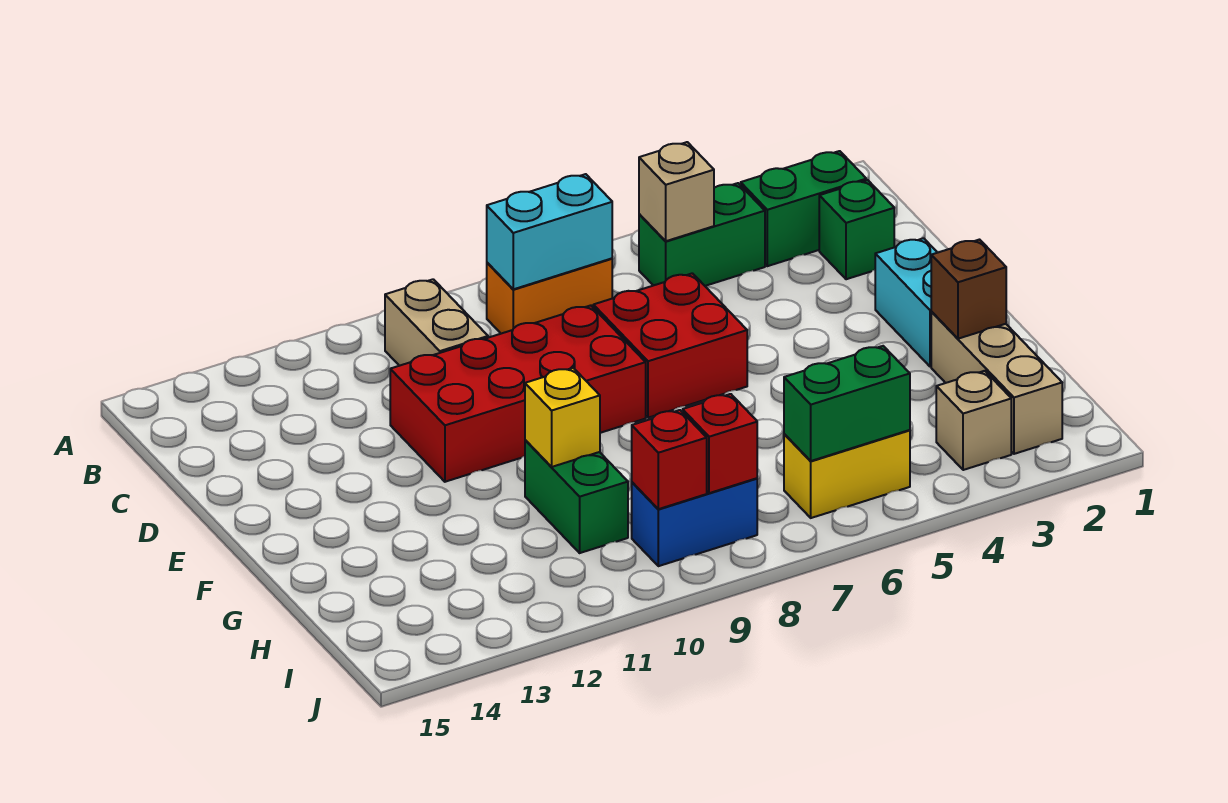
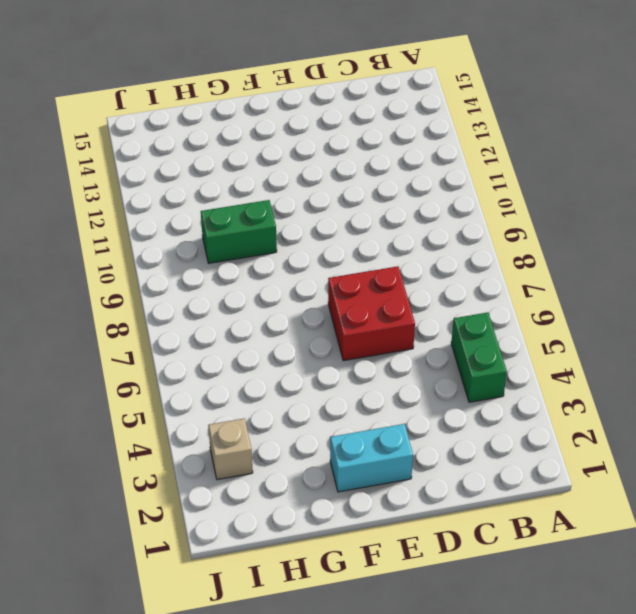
none -> green brick B2:B3 level 1
none -> orange brick B7:B8 level 1
none -> tan brick B10:C10 level 1

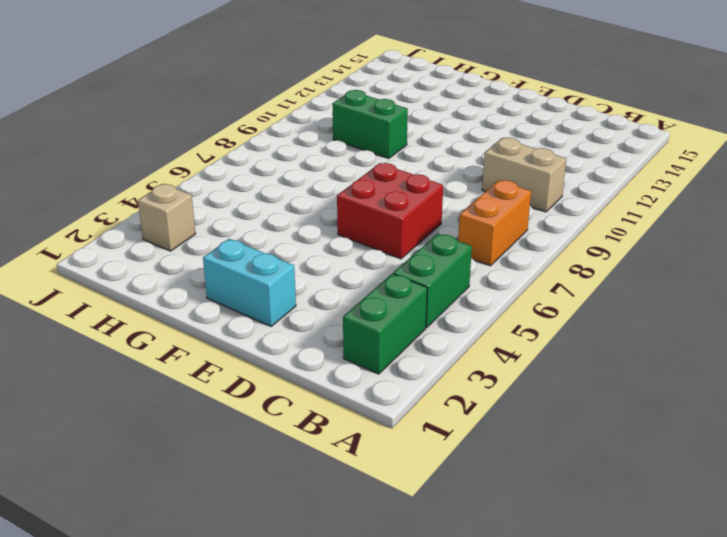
none -> green brick C2 level 1
none -> red brick D8:E11 level 1
none -> tan brick G2:I2 level 1

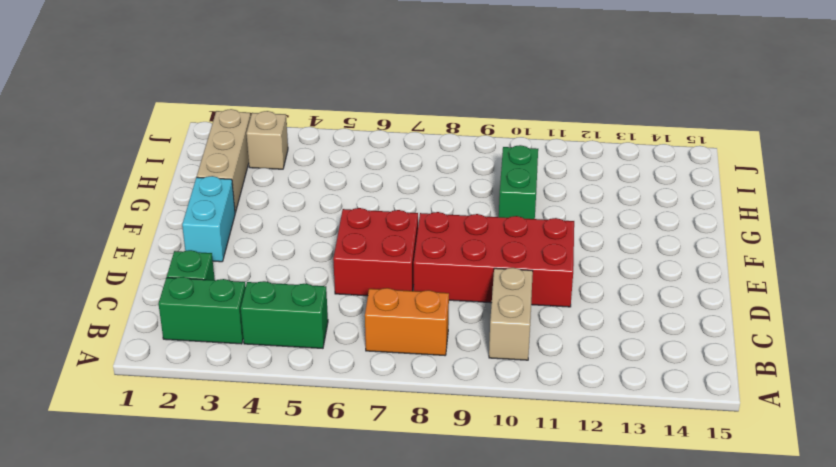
none -> yellow brick I5:I6 level 1
none -> blue brick I8:I9 level 1
none -> tan brick B5 level 2

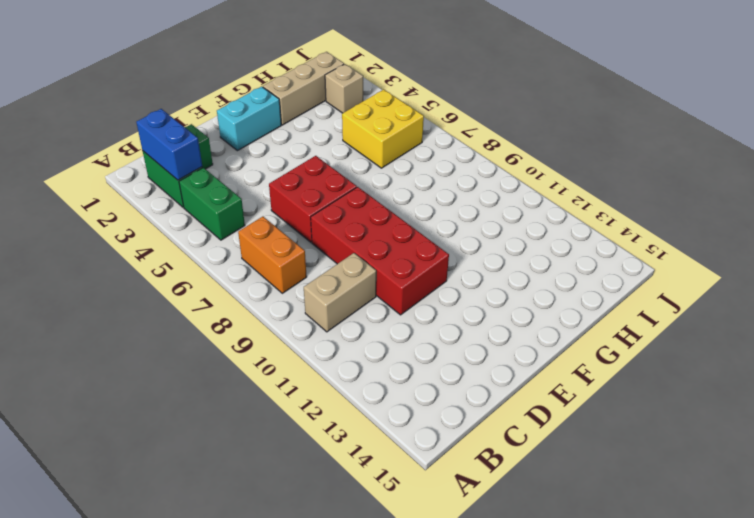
blue brick B2:B3 level 2 -> blue brick I8:I9 level 1
yellow brick H5:I6 level 1 -> yellow brick I5:I6 level 1
none -> green brick G10:H10 level 1
none -> tan brick B5 level 2
none -> cyan brick B7:B8 level 2

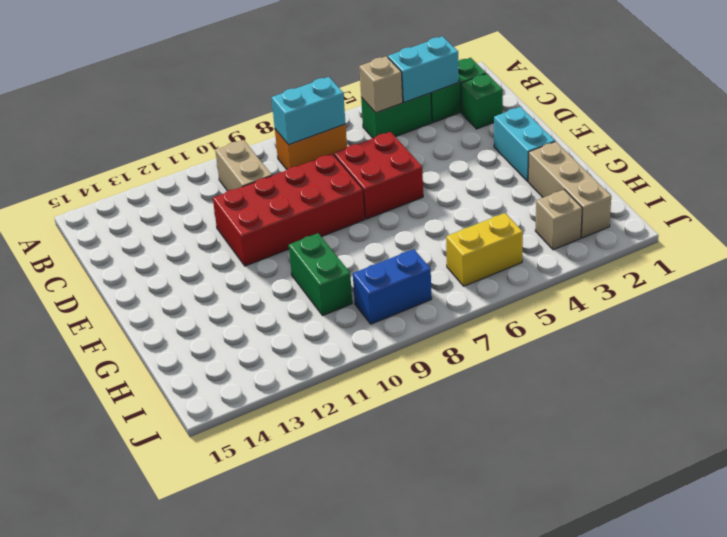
cyan brick B3:B4 level 2 -> none
none -> brown brick G2 level 2
none -> yellow brick G10 level 2
none -> green brick I5:I6 level 2

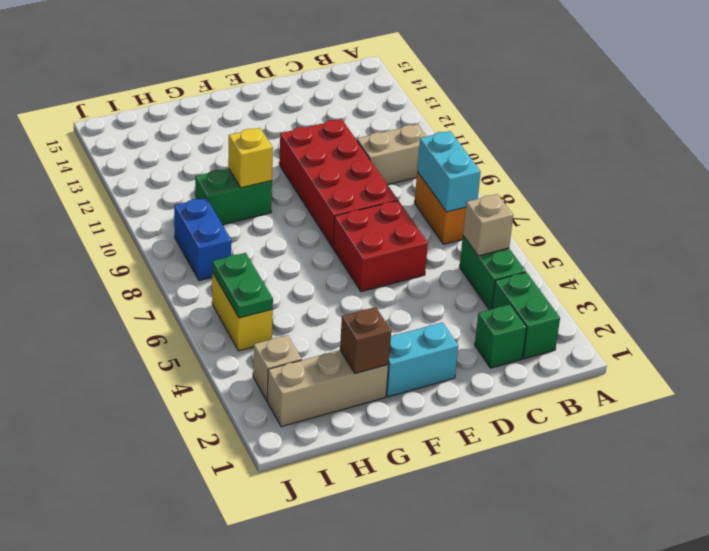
green plate I5:I6 level 2 -> green brick I5:I6 level 2
none -> red brick I8 level 2
none -> red brick I9 level 2

